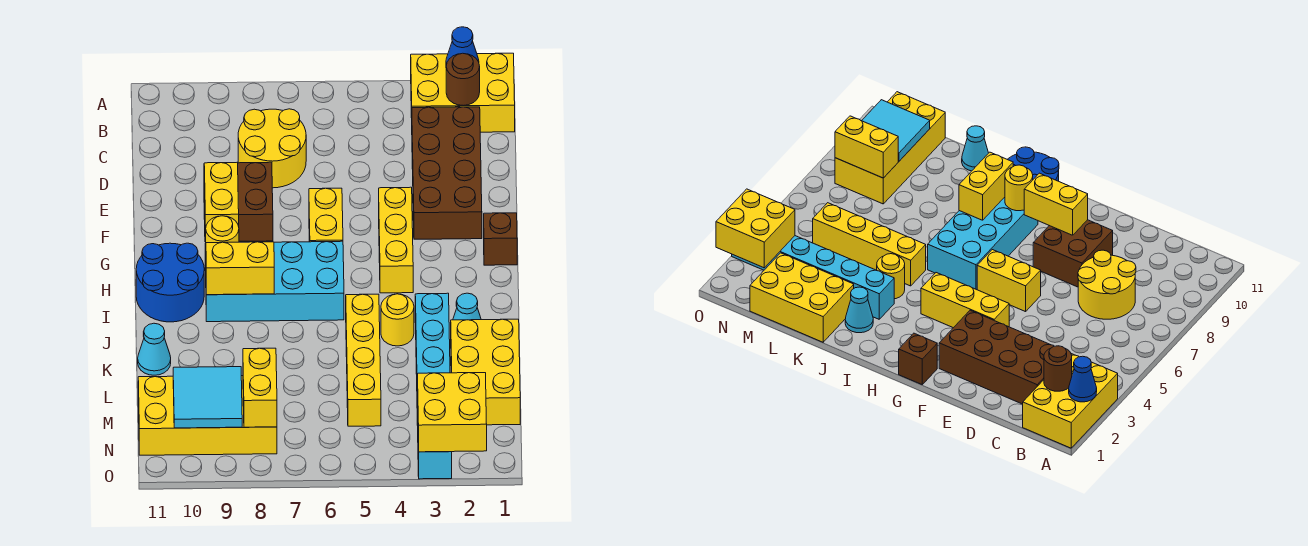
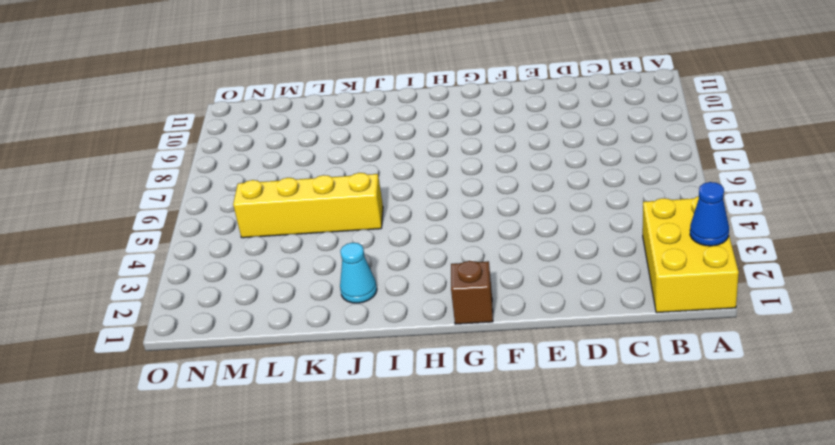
none -> brown brick C2:F3 level 1
none -> yellow round brick C7:D8 level 1
none -> brown brick E8:F9 level 1

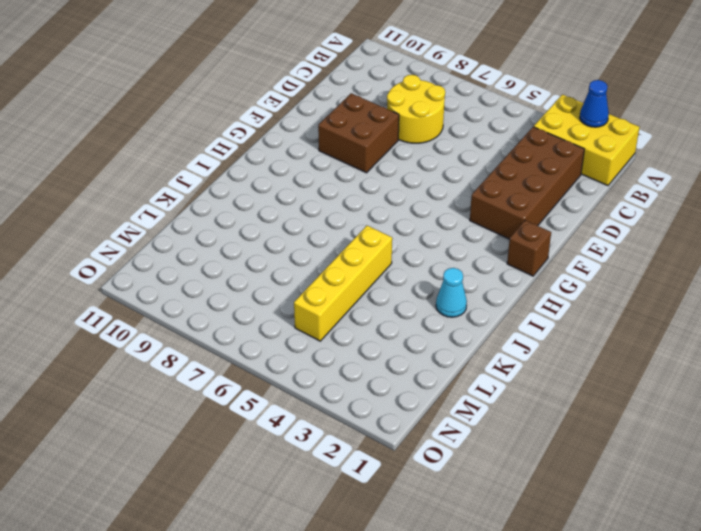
none -> yellow brick F4:H4 level 1
none -> yellow brick F6:G6 level 1
none -> cyan brick H6:I9 level 1

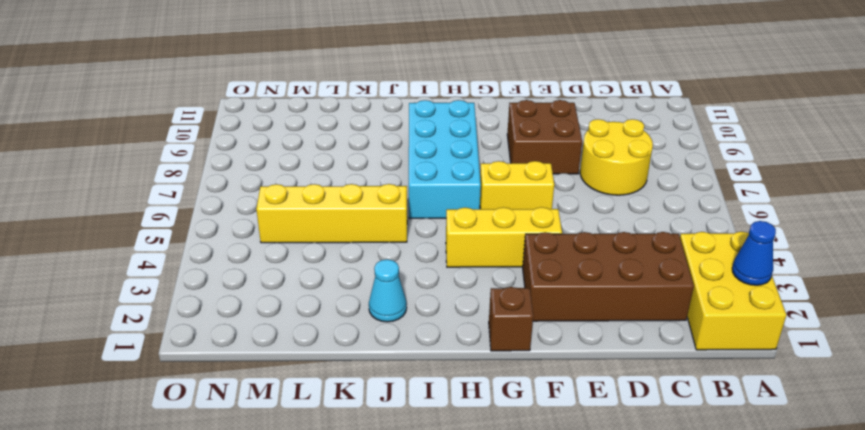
none -> blue round brick H10:I11 level 1
none -> cyan brick J3:O3 level 1
none -> yellow round brick J4 level 1

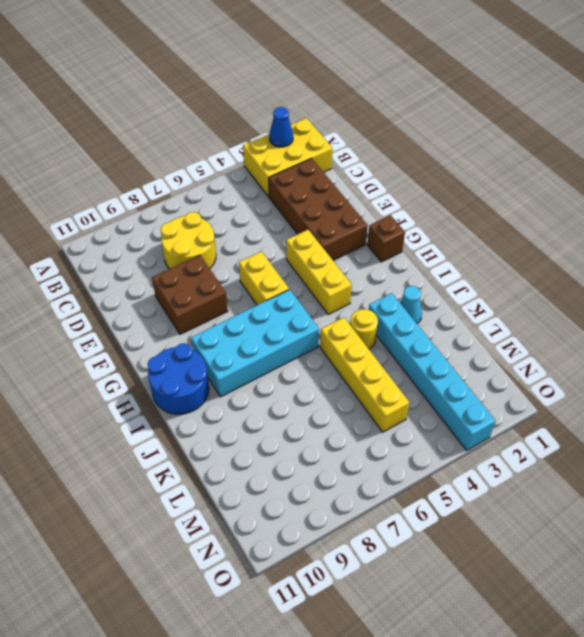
none -> yellow brick K1:M2 level 1
none -> cyan cone K11 level 1
none -> yellow brick M8:N11 level 1

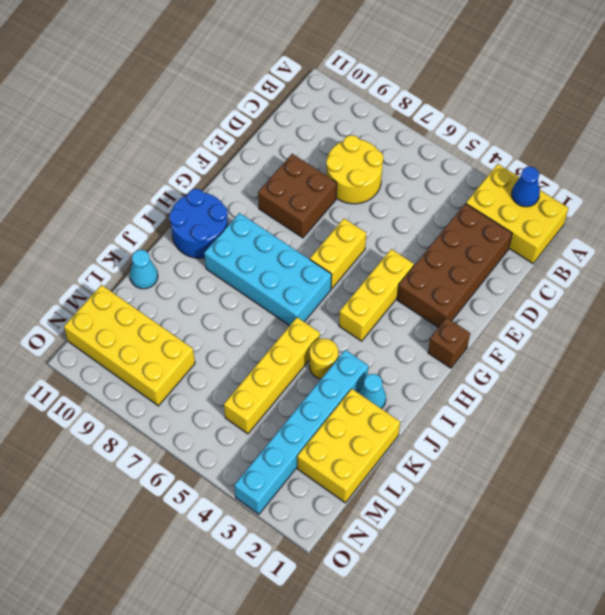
none -> brown round brick B2 level 2
none -> yellow brick F9:G9 level 2
none -> yellow round brick H9 level 2

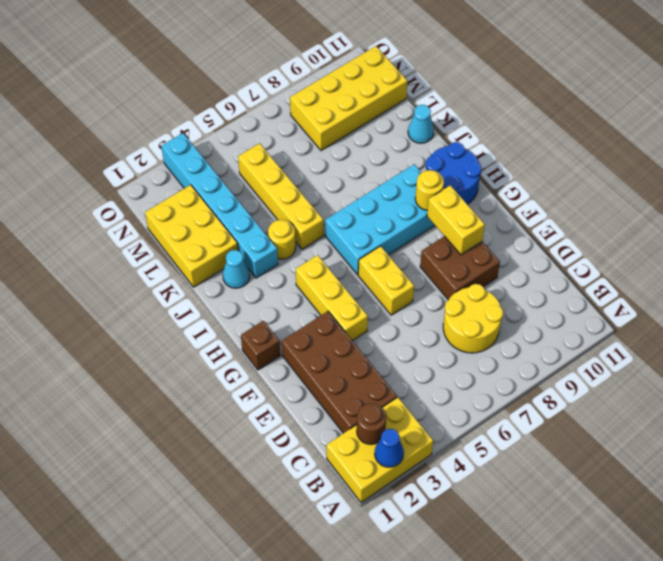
none -> yellow brick I8:I9 level 2
none -> yellow brick M8:N8 level 2
none -> cyan tile M9:N10 level 2

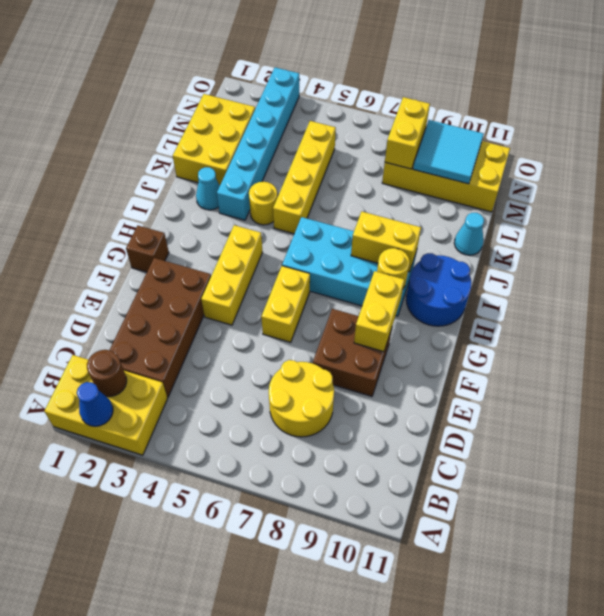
none -> yellow brick N2:O3 level 2

